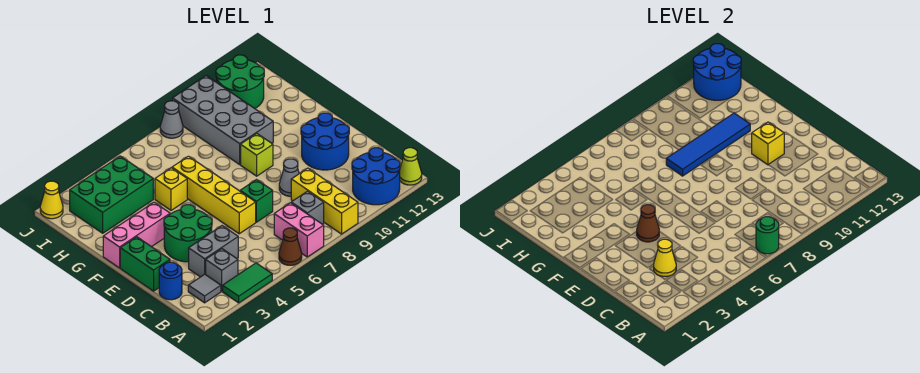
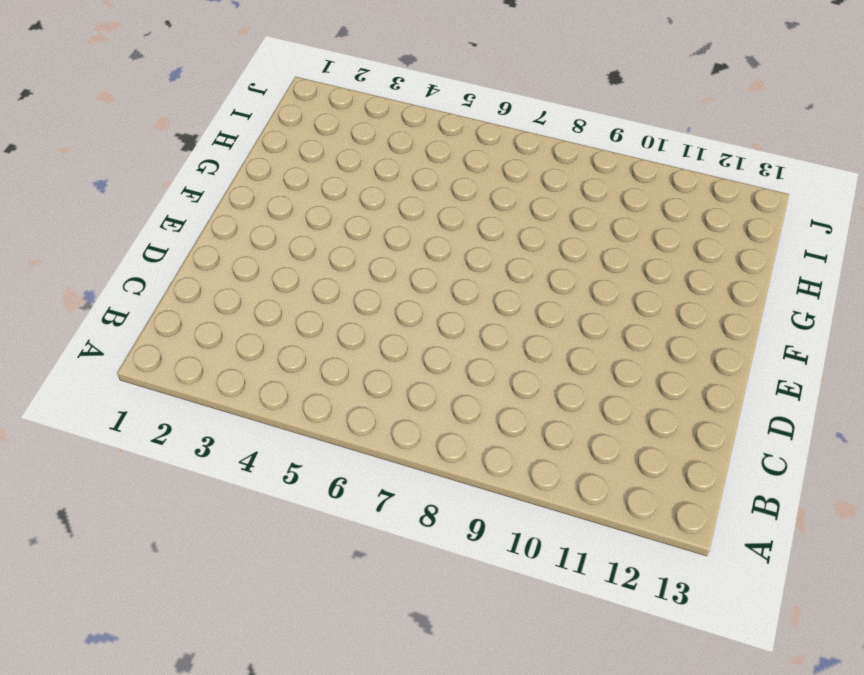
none -> green tile A3:A4 level 1
none -> brown cone A6 level 1
none -> pink brick A7:B7 level 1
none -> yellow brick A9:C9 level 1

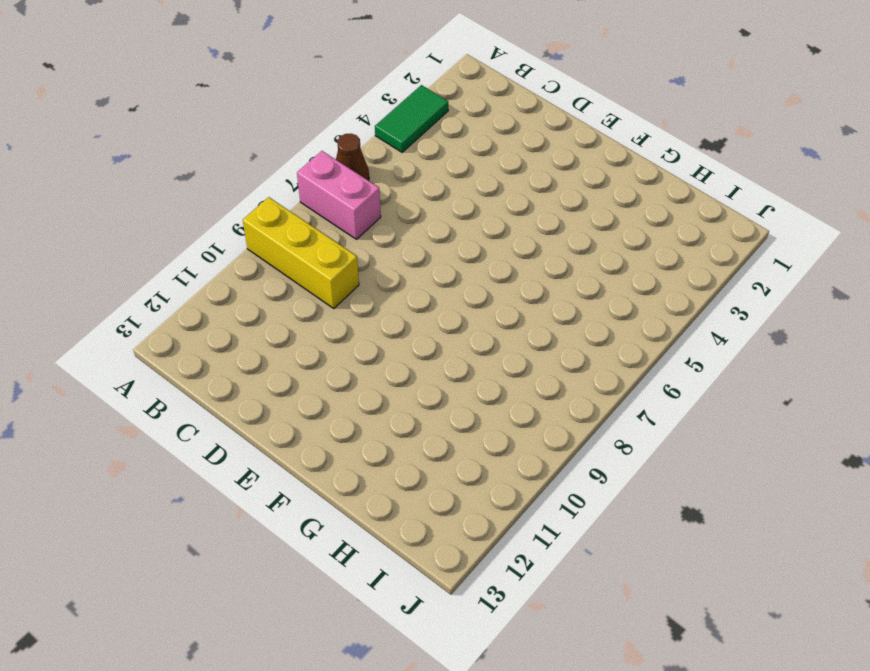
none -> blue round brick A11:B12 level 1
none -> lime cone A13 level 1
none -> grey tile B2 level 1
none -> grey brick B3 level 1

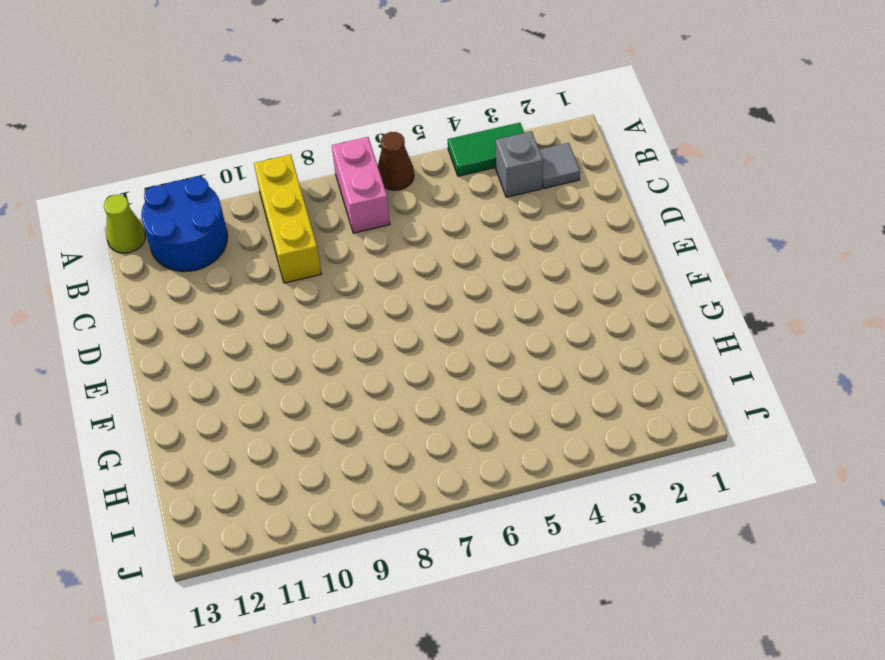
none -> grey brick B8 level 1
none -> blue round brick C1 level 1
none -> grey brick C3:C4 level 1
none -> green brick D1:E1 level 1

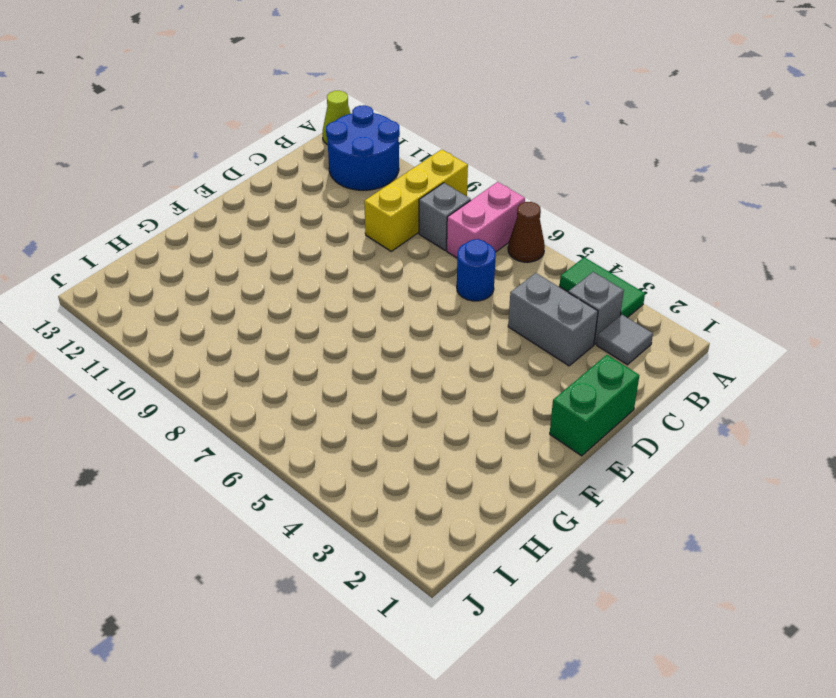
blue round brick C6 level 1 -> blue round brick C1 level 1
none -> green round brick D3:E4 level 1
none -> yellow brick D6:G6 level 1
none -> green brick D7 level 1
none -> grey cone D9 level 1

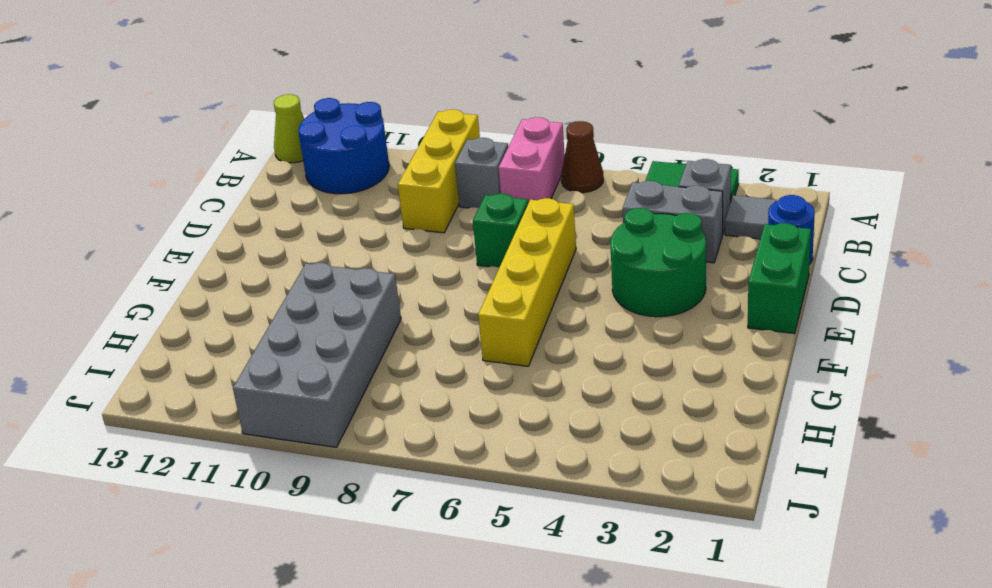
none -> grey cone D9 level 1
none -> blue round brick D11:E12 level 1
none -> pink brick F1:F3 level 1
none -> lime brick F9 level 1

